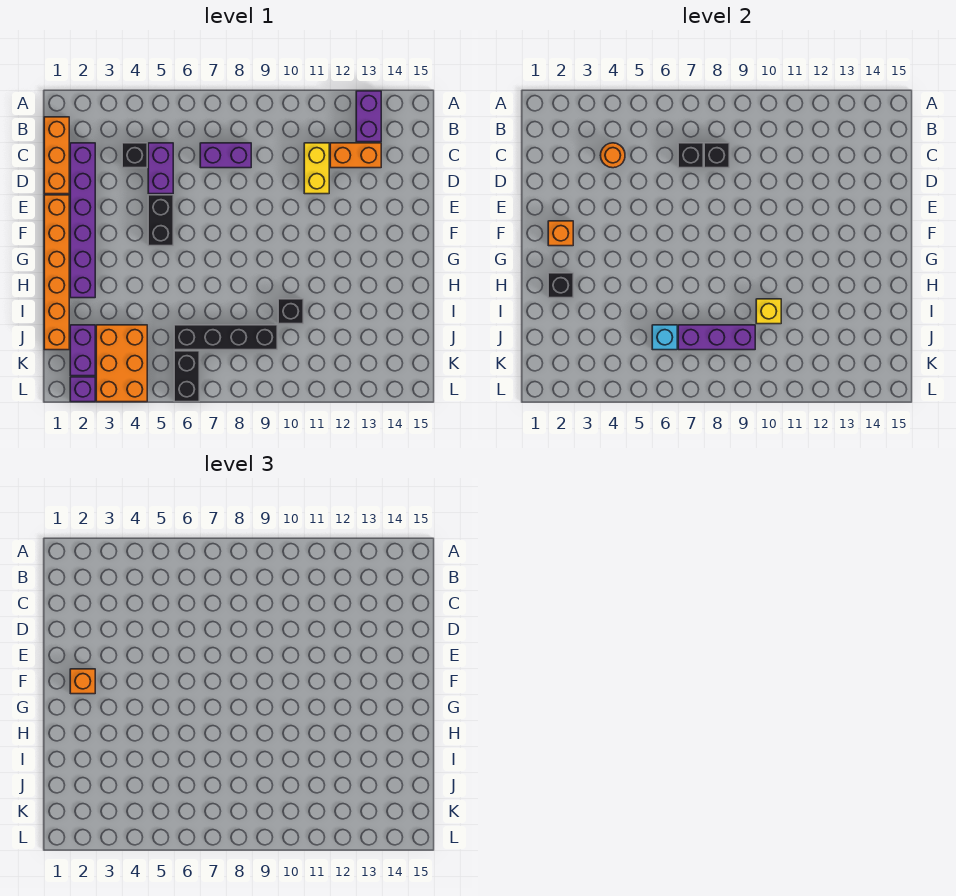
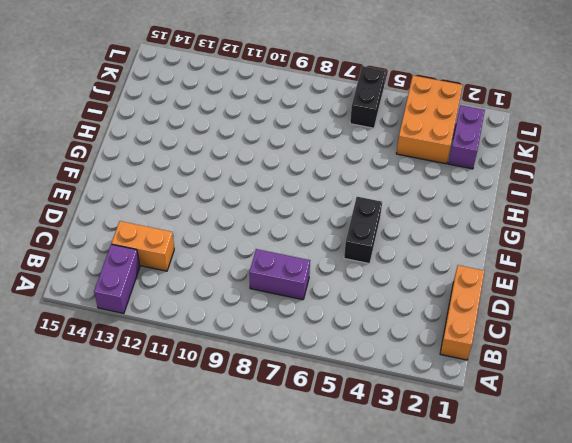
none -> purple brick C2:H2 level 1
none -> black brick C4 level 1
none -> purple brick C5:D5 level 1

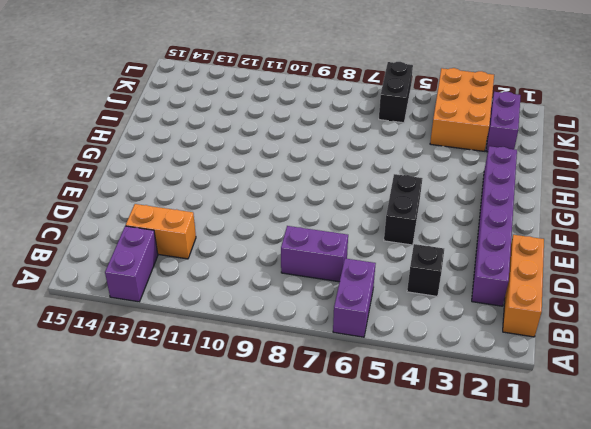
purple brick A6:B6 level 1 -> purple brick C5:D5 level 1
none -> yellow brick C11:D11 level 1
none -> orange brick E1:J1 level 1
none -> black brick I10 level 1

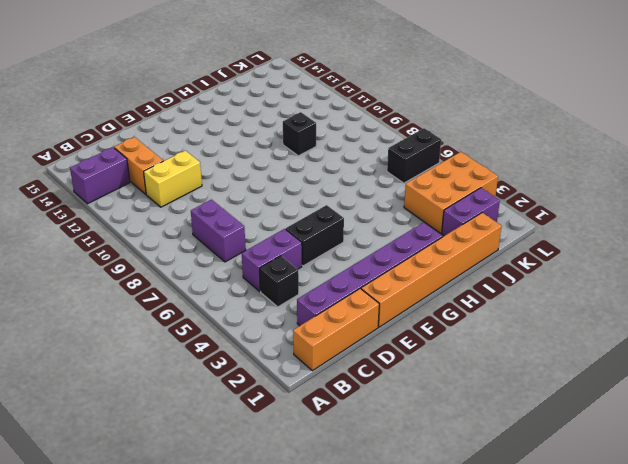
none -> black brick J6:J9 level 1
none -> purple brick L2 level 1
none -> orange round brick C4 level 2

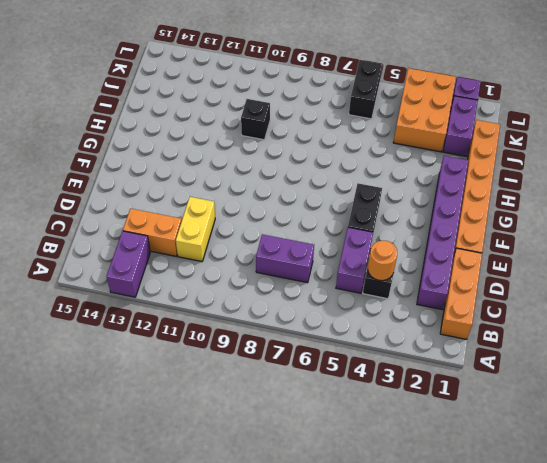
none -> black brick J6:J9 level 1
none -> black brick C7 level 2
none -> black brick C8 level 2

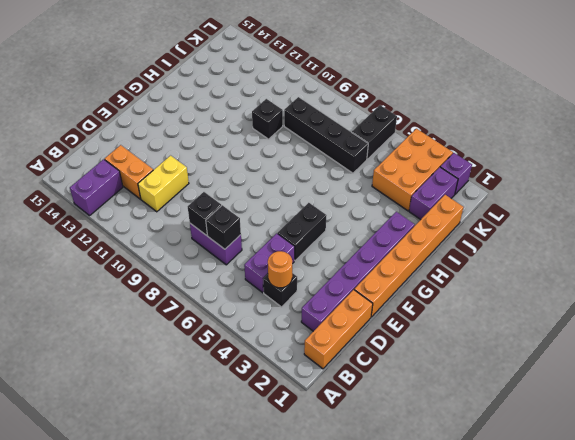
none -> orange brick F2 level 2
none -> black brick H2 level 2
none -> yellow brick I10 level 2

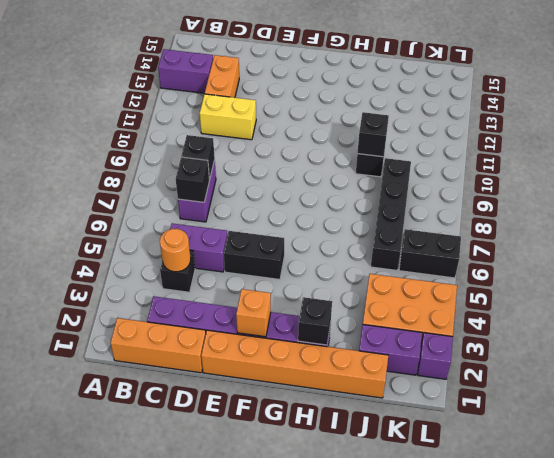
black brick I10 level 2 -> yellow brick I10 level 2
none -> cyan brick J6 level 2
none -> purple brick J7:J9 level 2
none -> orange brick F2 level 3

